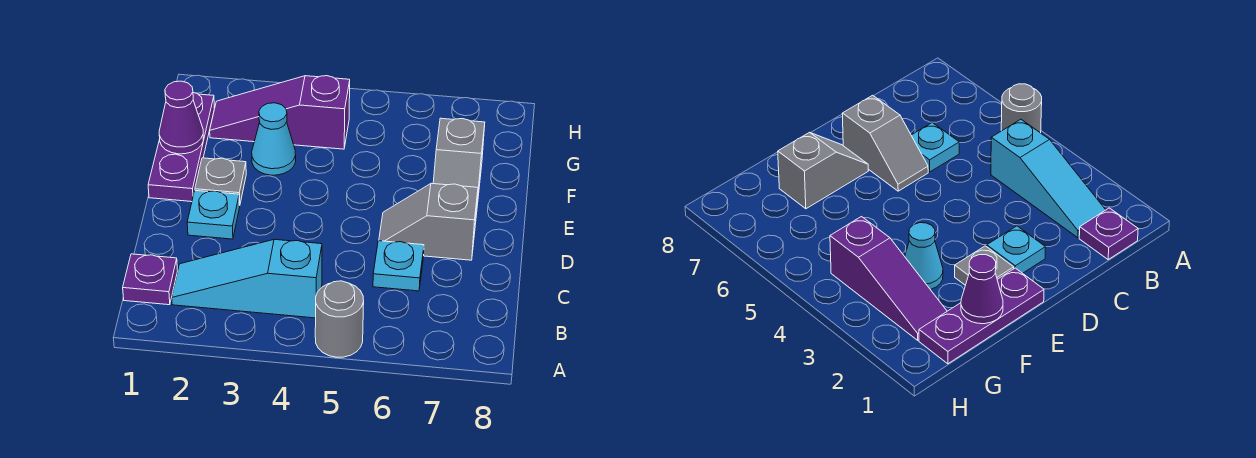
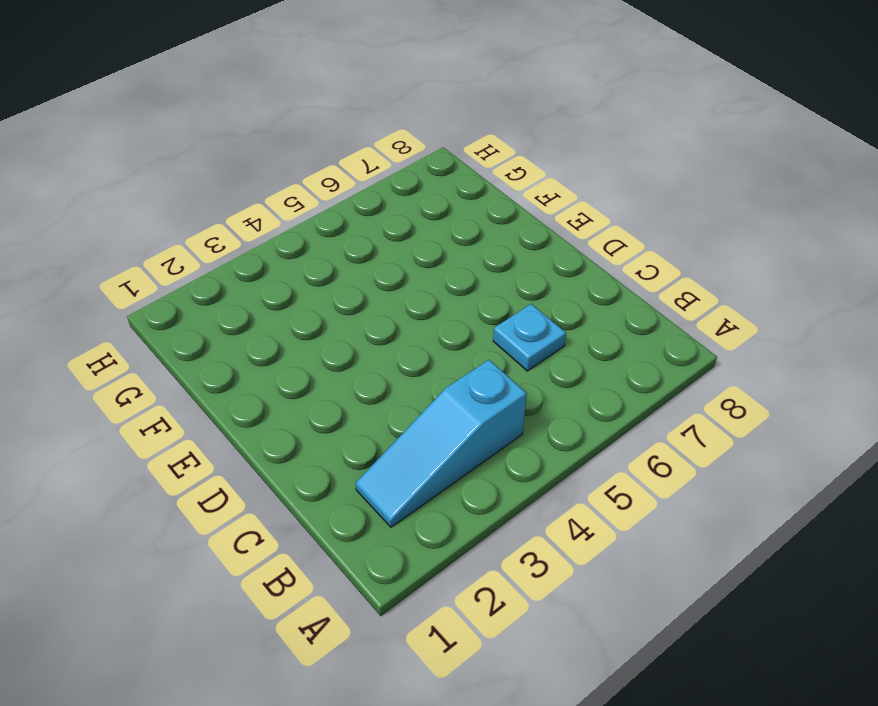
none -> grey round brick A5 level 1
none -> purple plate B1 level 1
none -> cyan plate D2 level 1

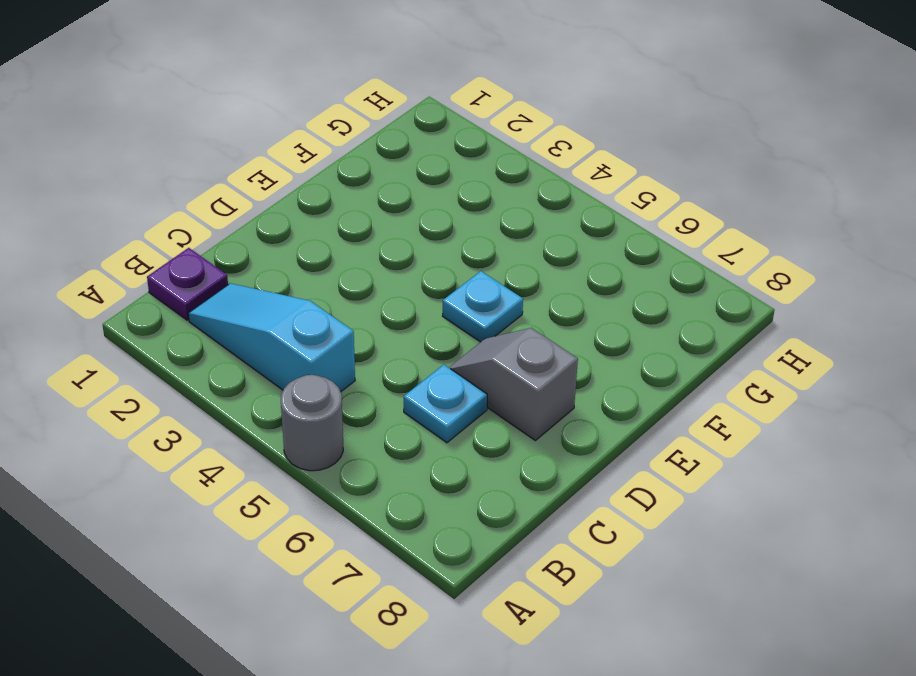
cyan plate E5 level 1 -> cyan plate D2 level 1
none -> purple plate E1:G1 level 1
none -> grey plate E2 level 1
none -> grey slope E7:F7 level 1 top F

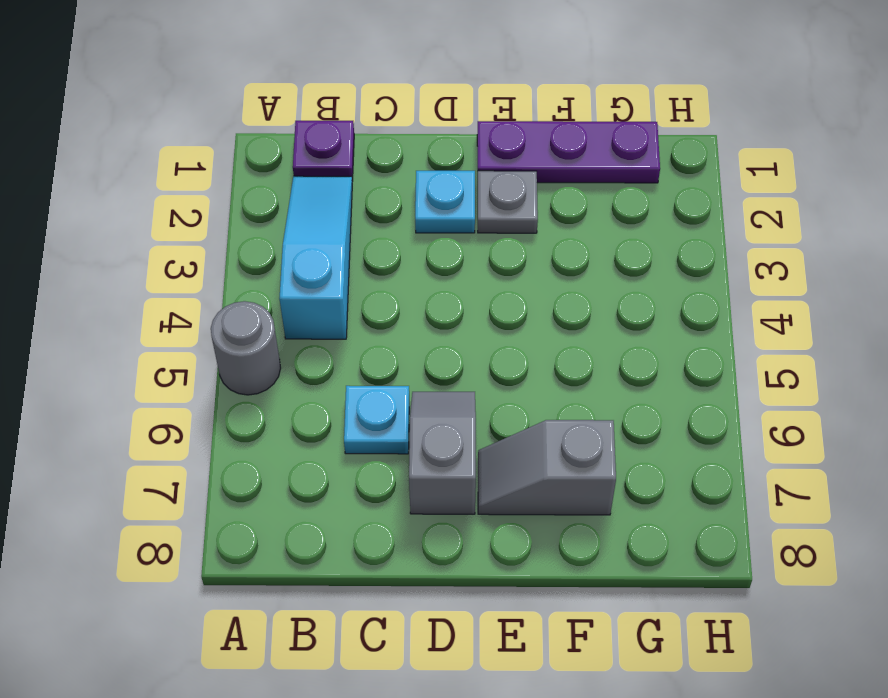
none -> cyan cone F3 level 1
none -> purple slope G2:G4 level 1 top 4
none -> purple cone F1 level 2

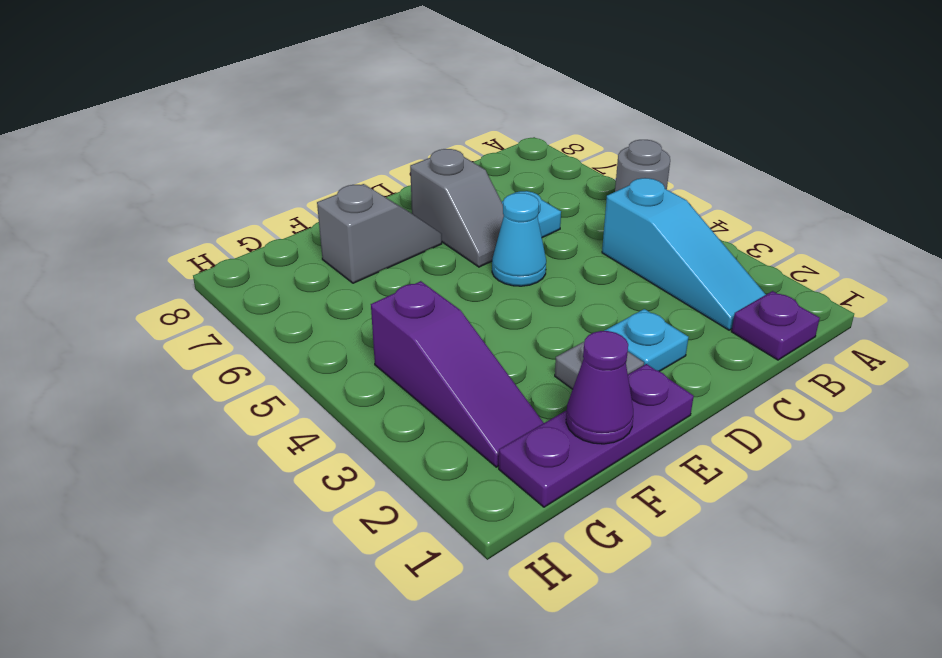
cyan cone D5 level 1 -> cyan cone F3 level 1

